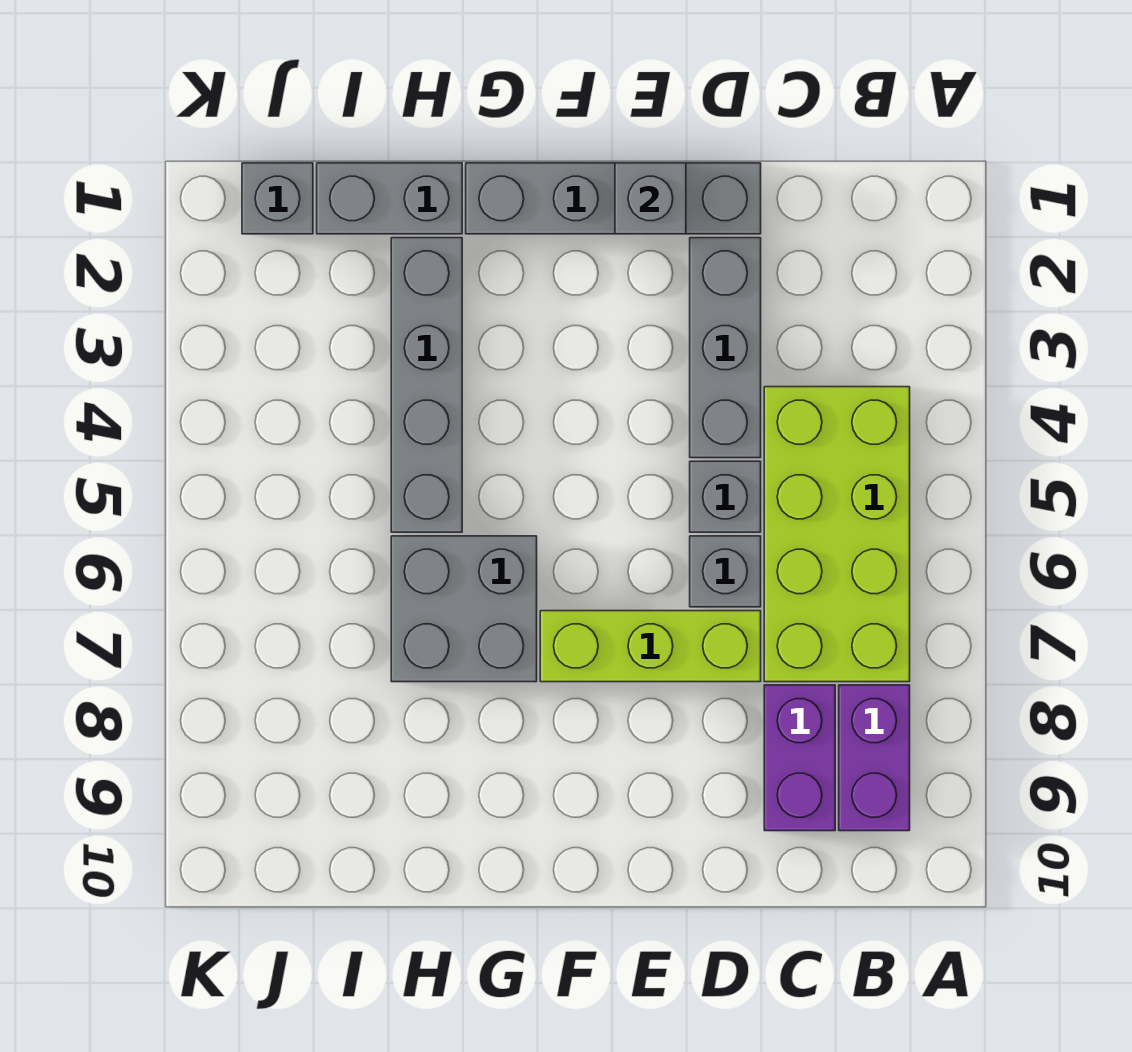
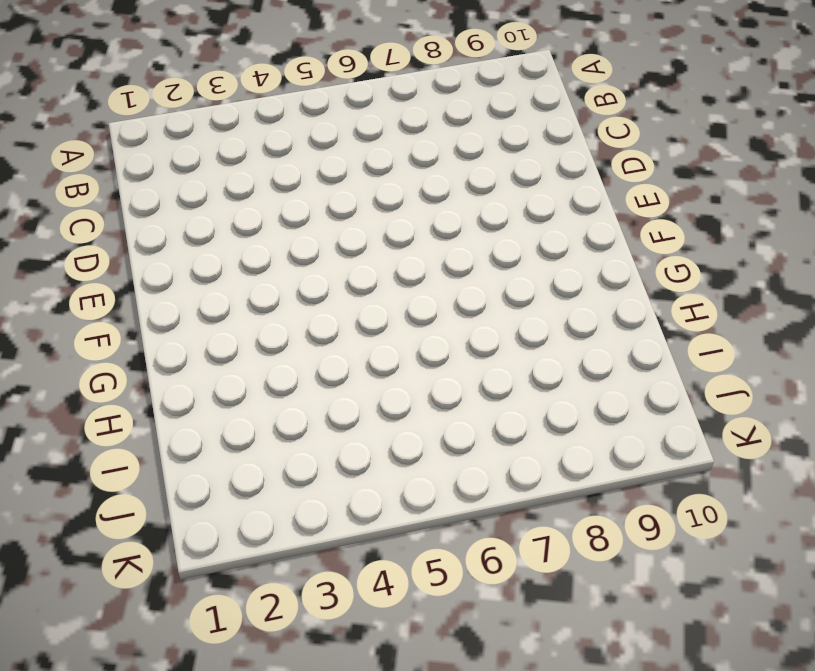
none -> lime brick B4:C7 level 1
none -> purple brick B8:B9 level 1
none -> purple brick C8:C9 level 1

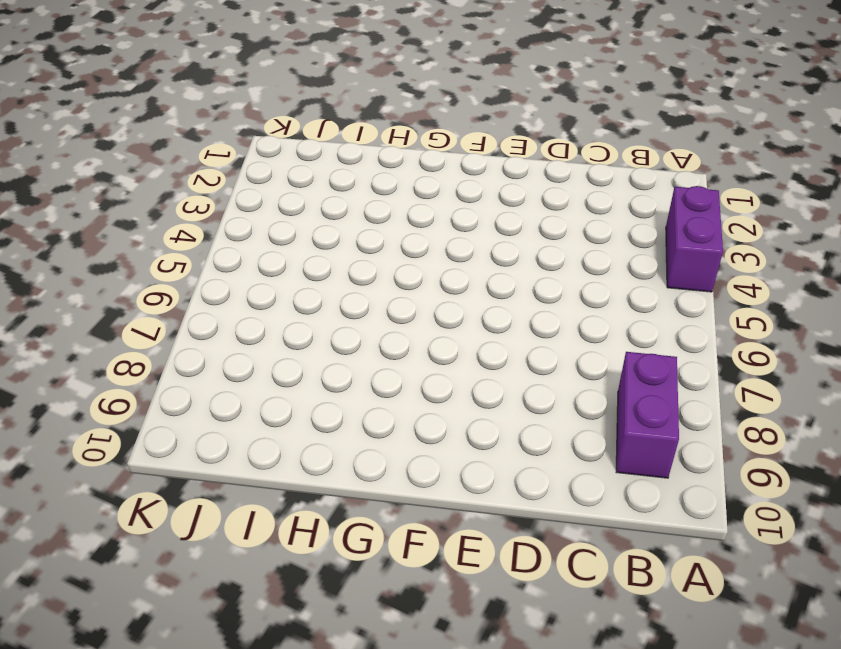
purple brick A3:A4 level 1 -> purple brick C8:C9 level 1
none -> lime brick B4:C7 level 1
none -> grey brick D1:G1 level 1
none -> grey brick D2:D4 level 1

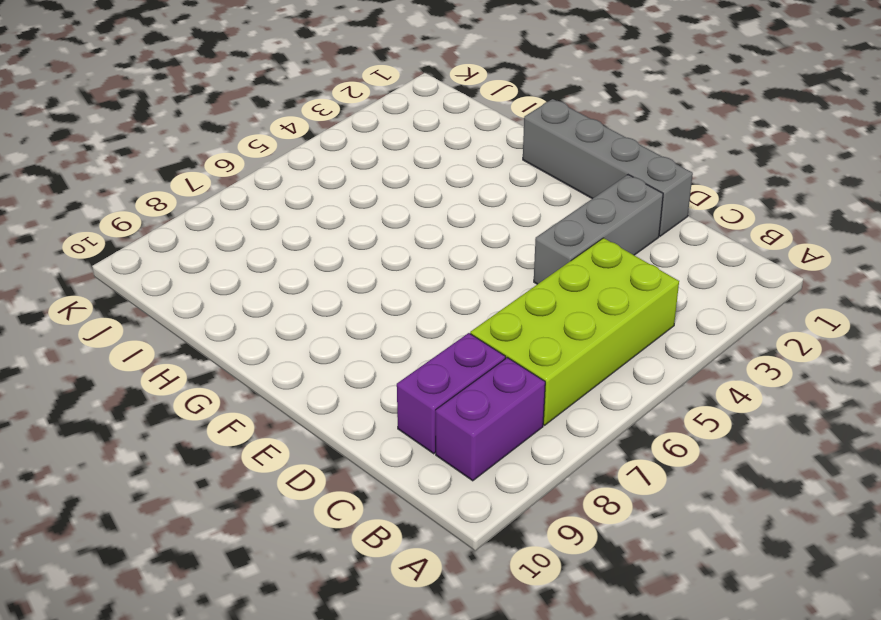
none -> grey brick D5 level 1
none -> grey brick D6 level 1
none -> lime brick D7:F7 level 1

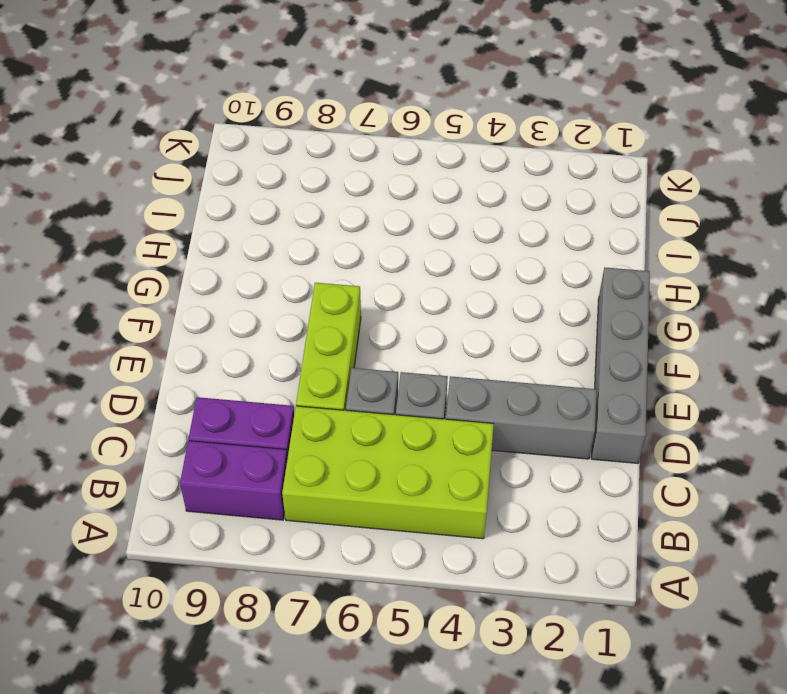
none -> grey brick G6:H7 level 1
none -> grey brick H1:I1 level 1
none -> grey brick H2:H5 level 1

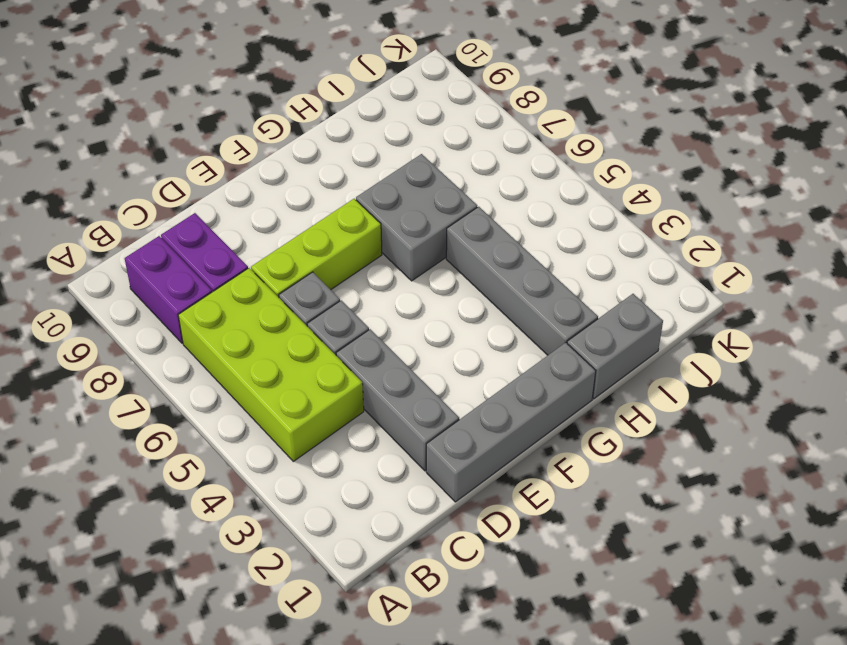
none -> grey brick J1 level 1
none -> grey brick E1 level 2

